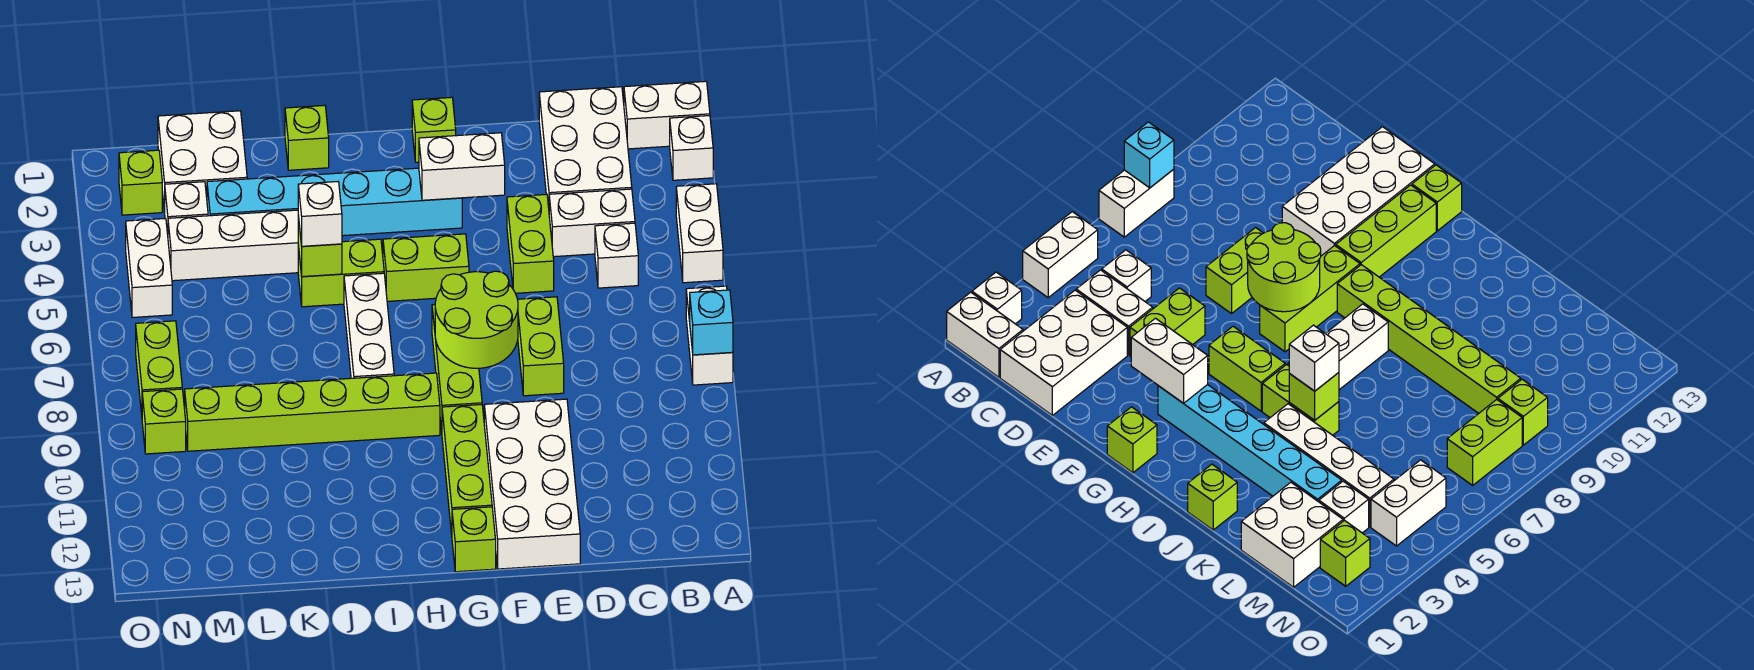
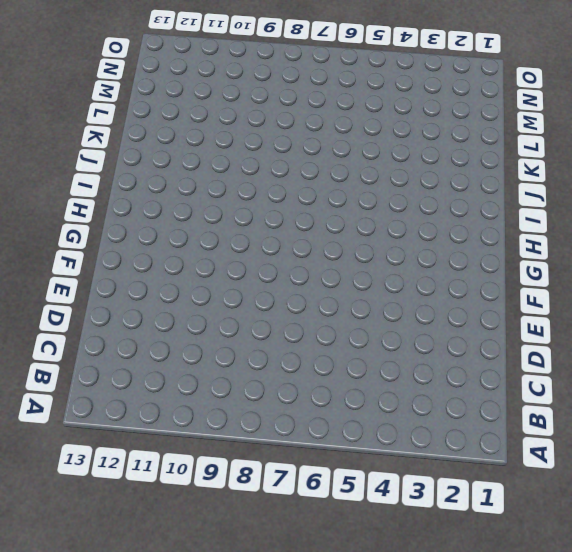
none -> white brick A1:B1 level 1
none -> white brick A2 level 1
none -> white brick A4:A5 level 1
none -> white brick A7:A8 level 1

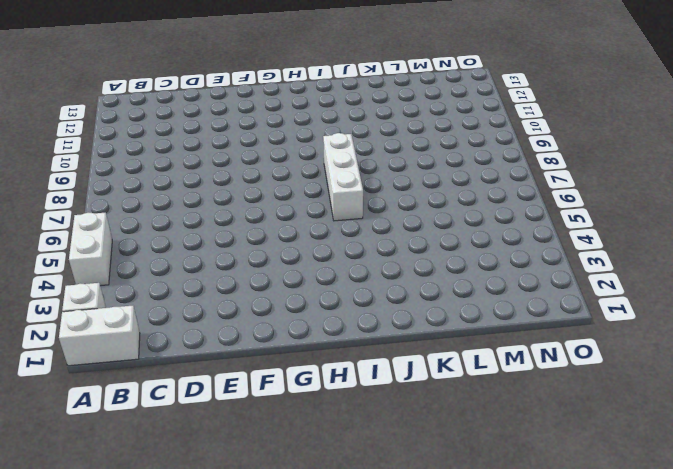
none -> white brick A7:A8 level 1
none -> white brick C1:D3 level 1
none -> white brick C4:D4 level 1
none -> white brick C5 level 1

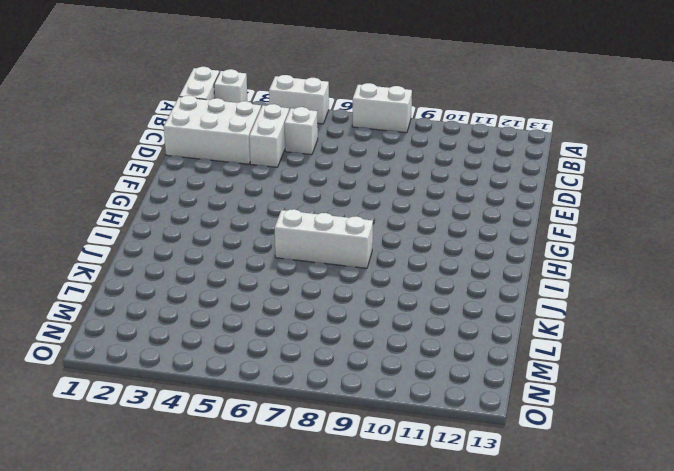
none -> lime brick E4:E5 level 1
none -> lime brick E7:E8 level 1
none -> white brick E10:F13 level 1
none -> lime brick G1 level 1

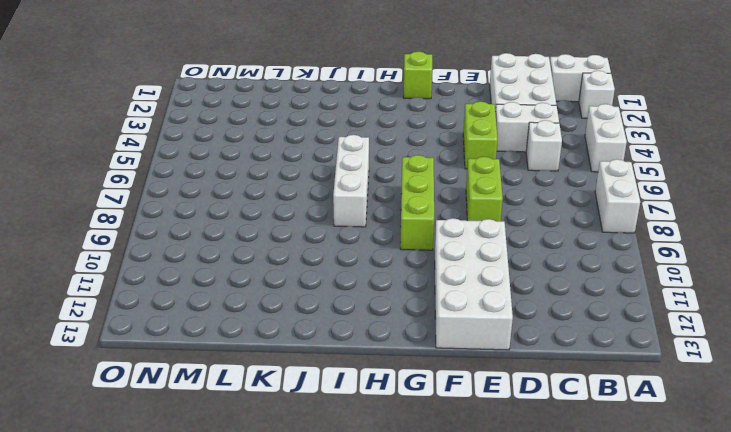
none -> cyan brick G3:L3 level 1
none -> lime brick G5:H5 level 1
none -> lime brick G10:G12 level 1
none -> lime brick G13 level 1

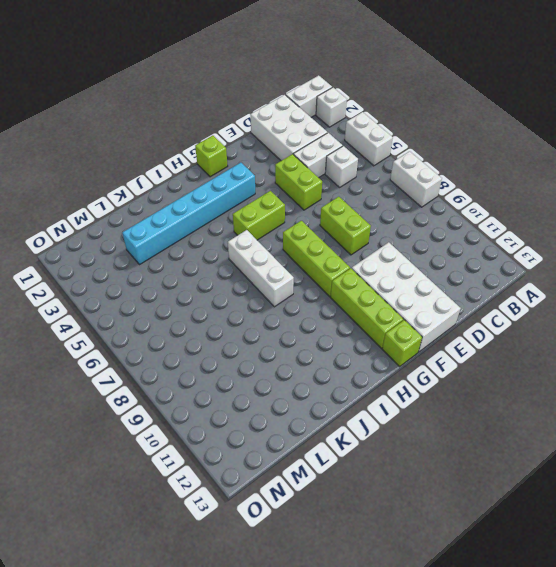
none -> lime brick H9:M9 level 1
none -> lime brick I5:J5 level 1
none -> lime brick J1 level 1
none -> white brick J4:M4 level 1

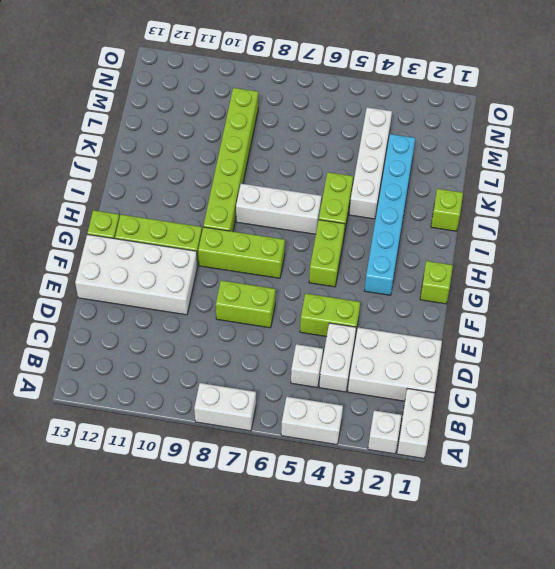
none -> white brick L1:M2 level 1
none -> white brick M3 level 1
none -> lime brick N2 level 1
none -> white brick N4:N5 level 1

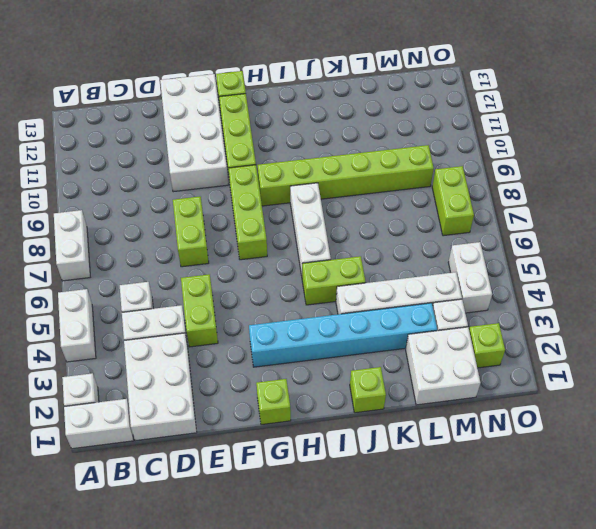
none -> lime brick G5:H5 level 1
none -> lime brick N9 level 1
none -> cyan brick A8 level 2
none -> white brick F3:G3 level 2

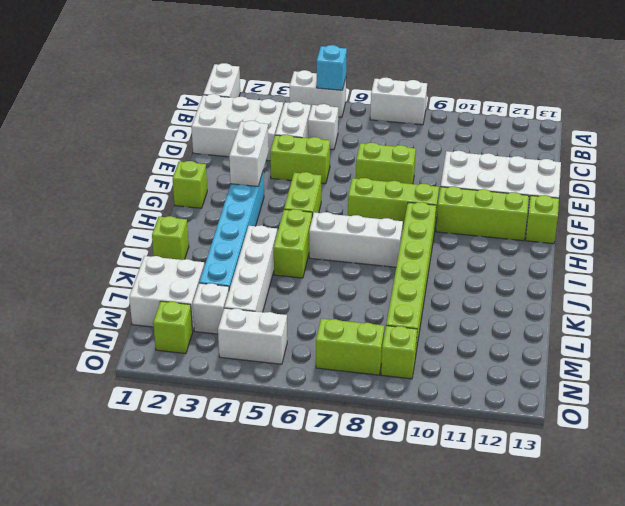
cyan brick A5 level 2 -> cyan brick A8 level 2
none -> white brick A2 level 1
none -> lime round brick F7:G8 level 2
none -> lime brick J5 level 2
none -> white brick J5 level 3

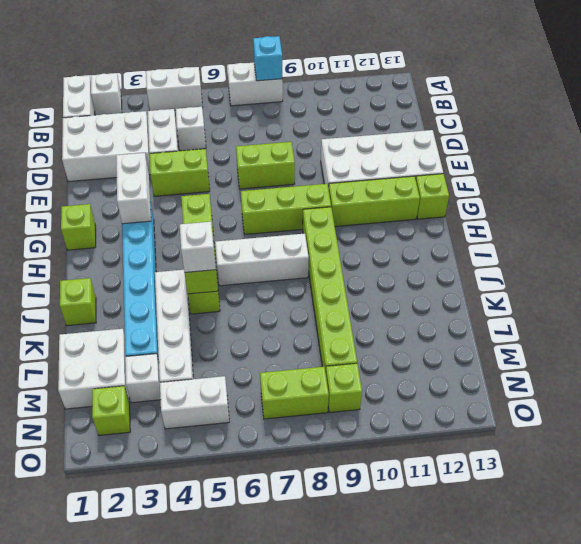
none -> lime round brick F7:G8 level 2

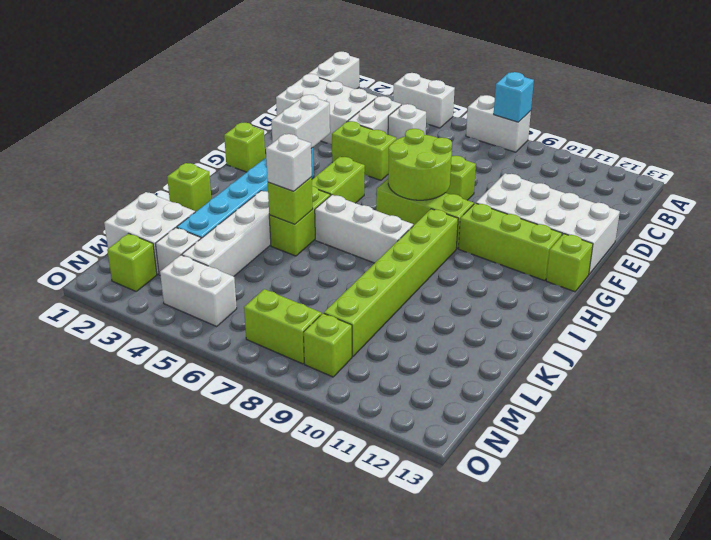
none -> white brick A2 level 1

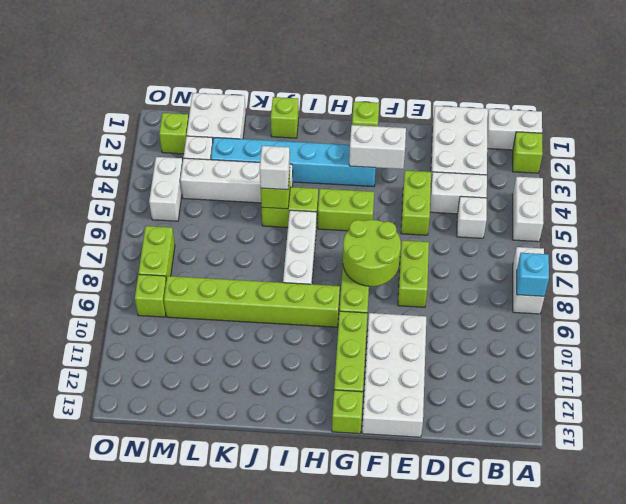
lime brick A2 level 1 -> white brick A2 level 1

